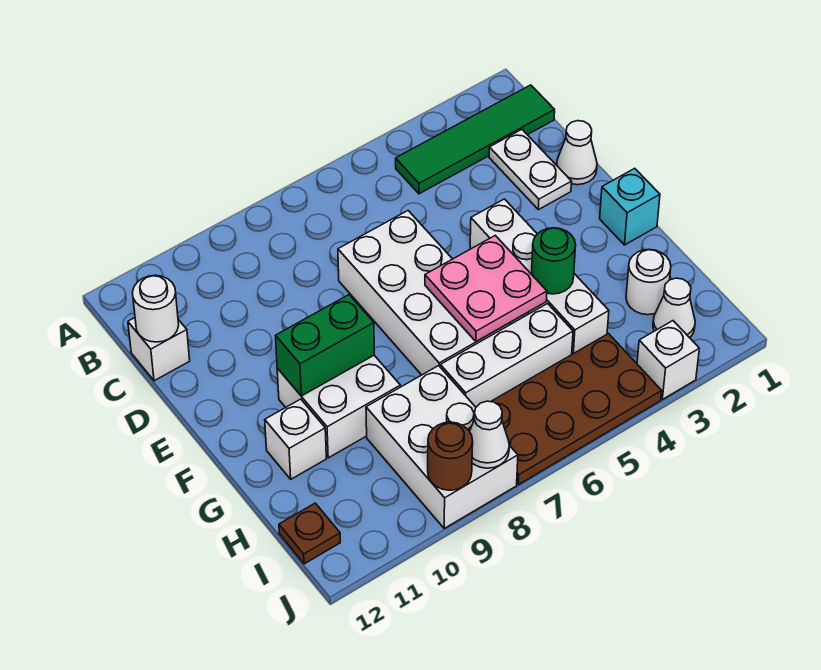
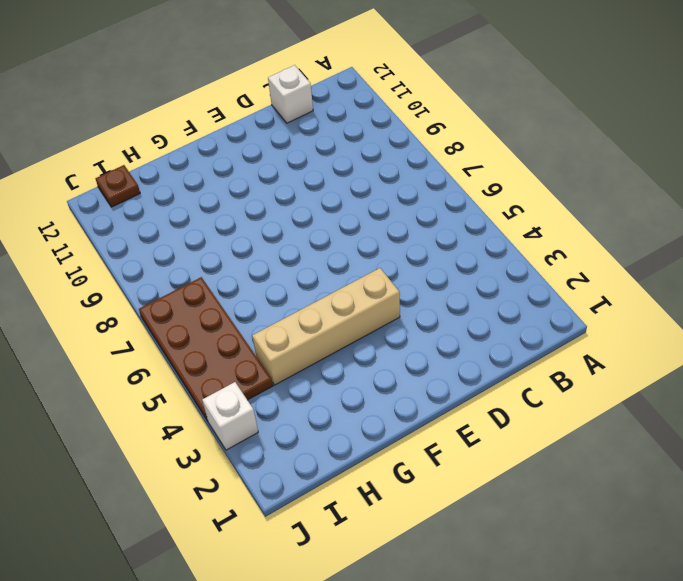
tan brick E4:H4 level 1 -> white brick E4:H4 level 1
none -> green tile B1:B4 level 1
none -> white plate C2:D2 level 1
none -> white cone D1 level 1

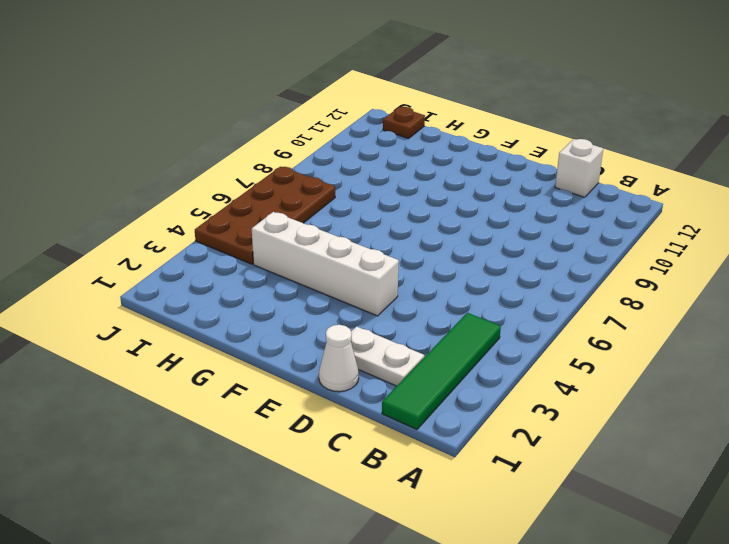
none -> white brick D6:G7 level 1
none -> cyan brick F1 level 1
none -> white brick F9:G10 level 1

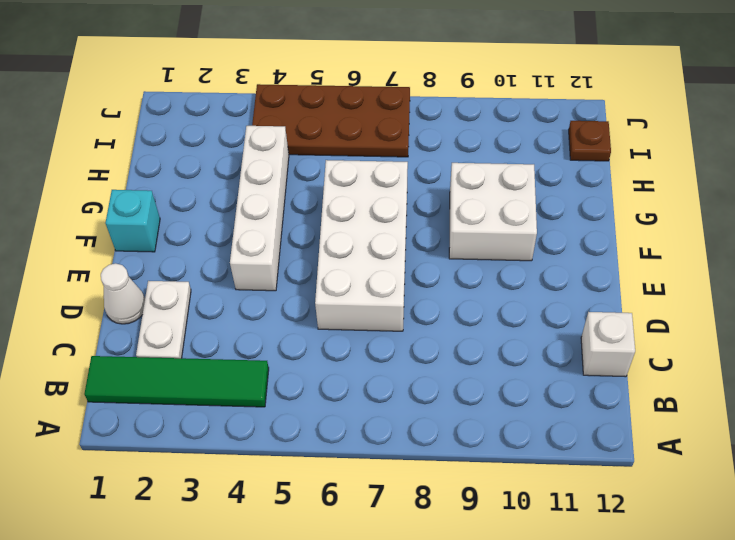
none -> white brick G11 level 1
none -> white round brick H2 level 1
none -> white brick H5:H7 level 1

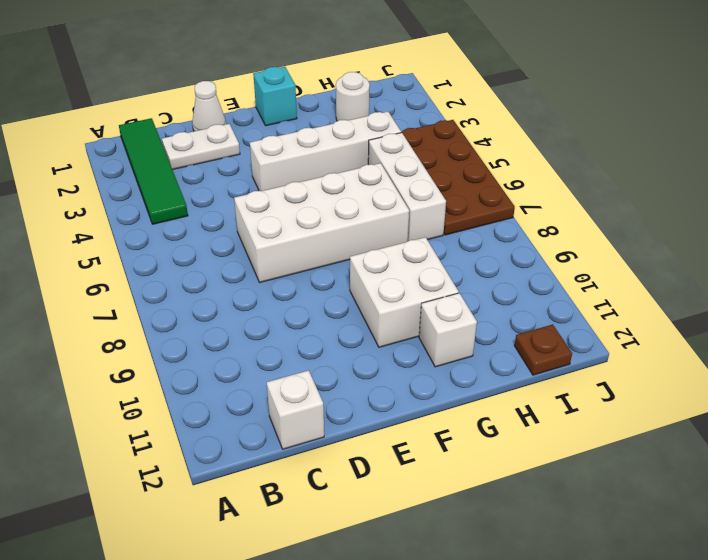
none -> white brick H8:J9 level 1
none -> white cone I2 level 1
none -> white brick J3 level 1

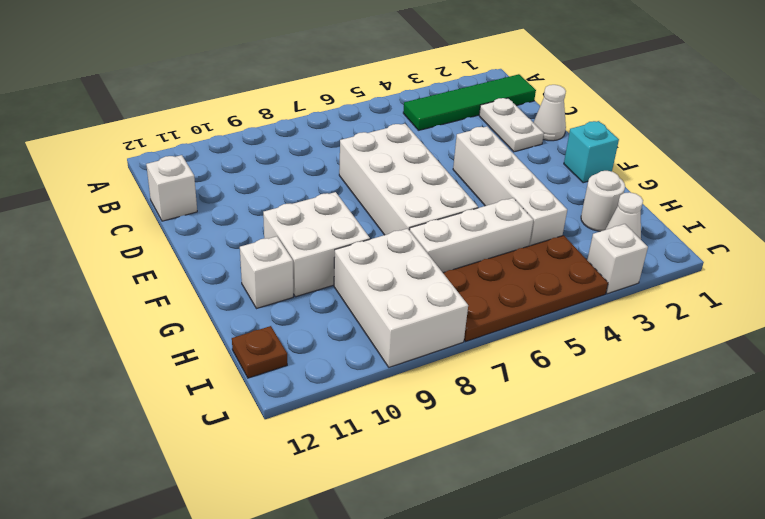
none -> white round brick C12 level 2
none -> pink plate F5:G6 level 2
none -> green brick F9:F10 level 2

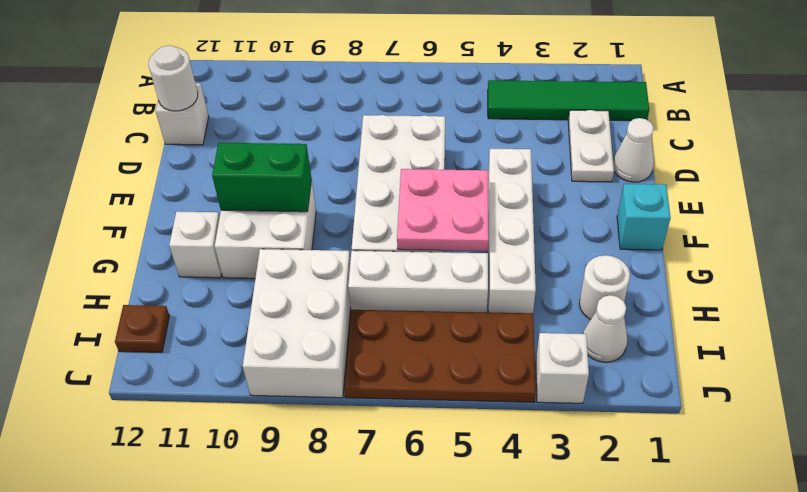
none -> green round brick G4 level 2
none -> white cone J8 level 2
none -> brown round brick J9 level 2

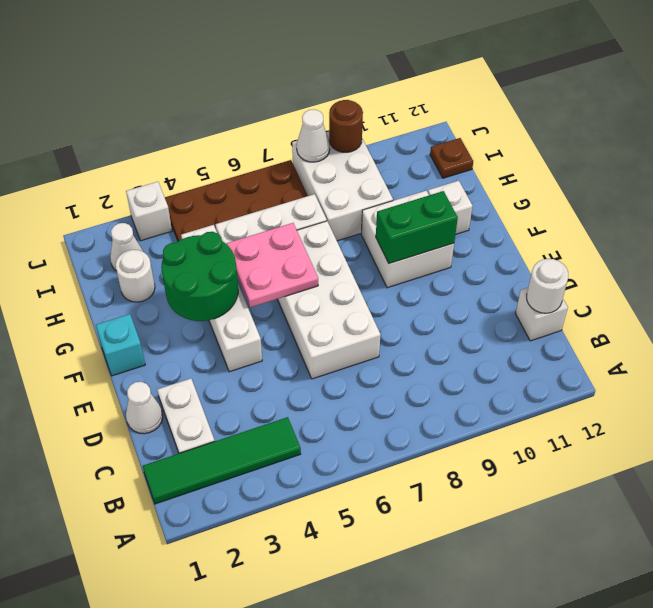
green round brick F3:G4 level 2 -> green round brick G4 level 2

